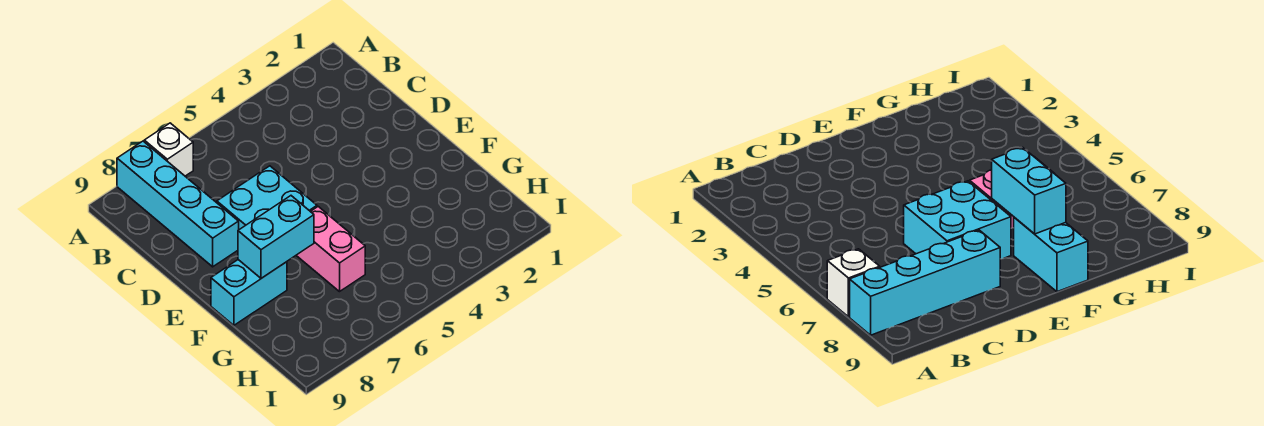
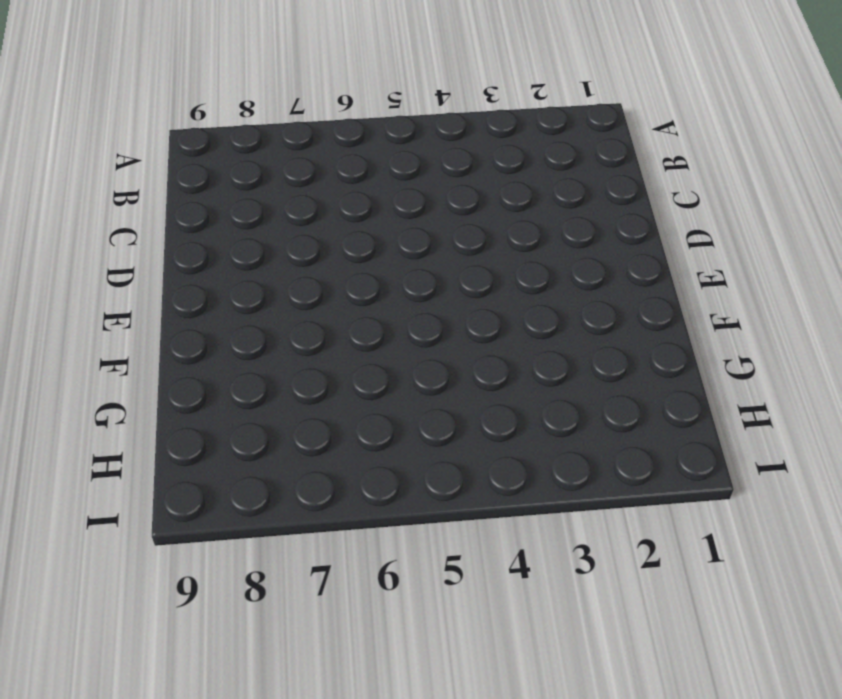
none -> white brick A7 level 1
none -> cyan brick A8:D8 level 1

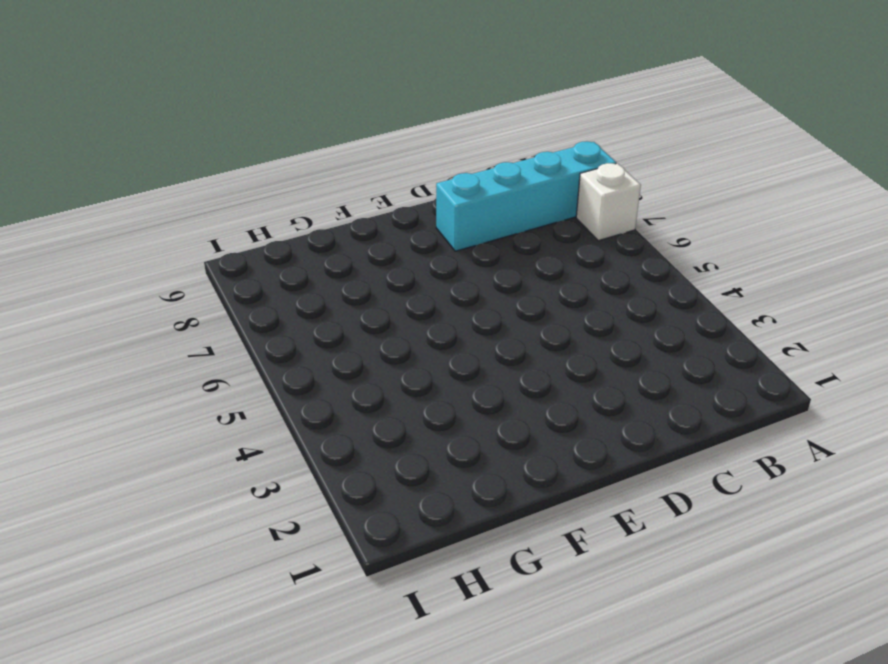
none -> cyan brick D6:E7 level 1
none -> pink brick F6:G6 level 1

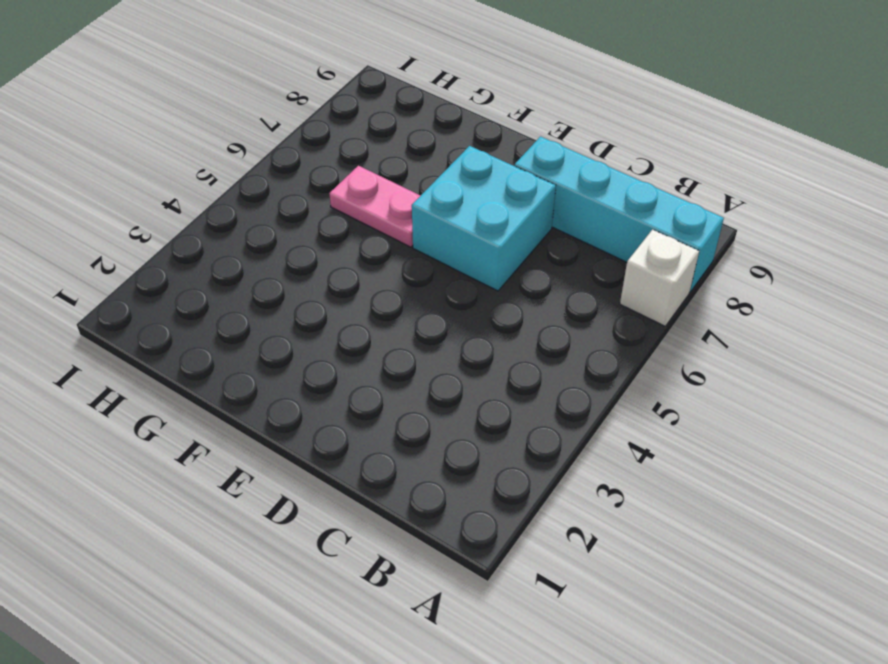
pink plate F6:G6 level 1 -> pink brick F6:G6 level 1
none -> cyan brick F8:F9 level 1
none -> cyan brick F7:F8 level 2

